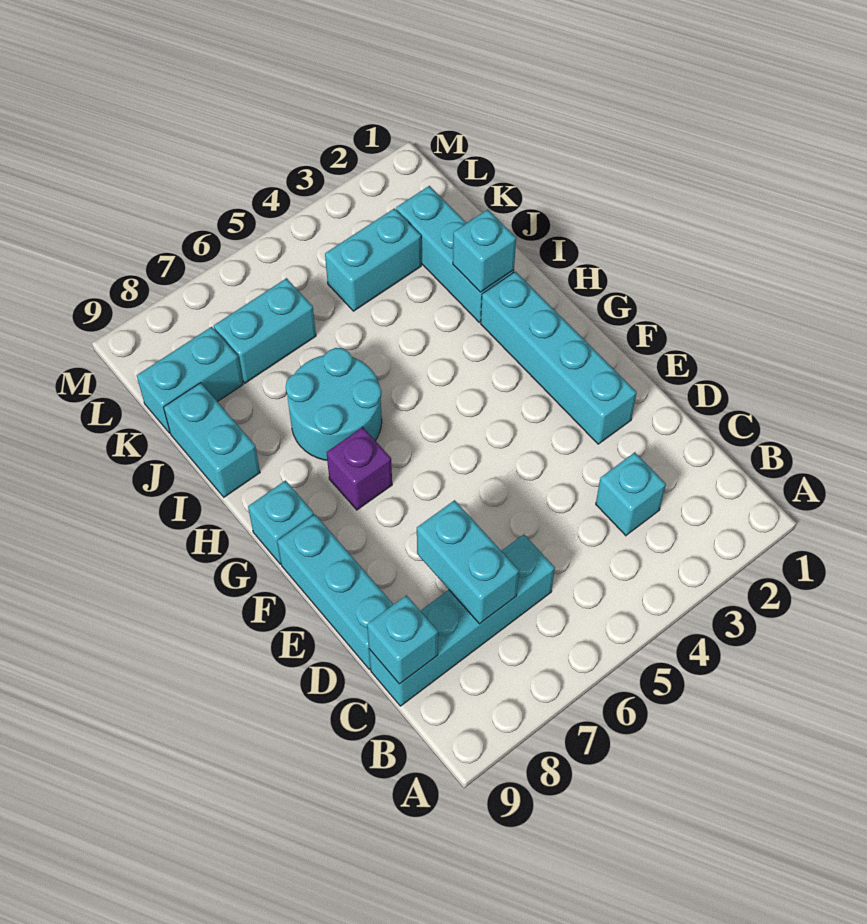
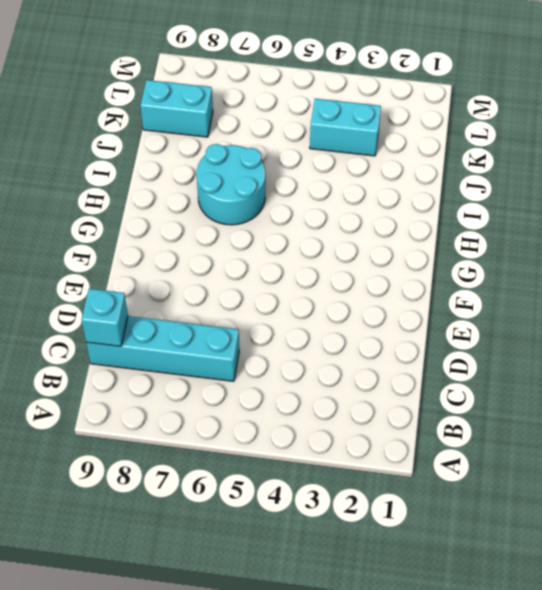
none -> cyan brick C3 level 1
none -> cyan brick D9:F9 level 1
none -> cyan brick E2:H2 level 1

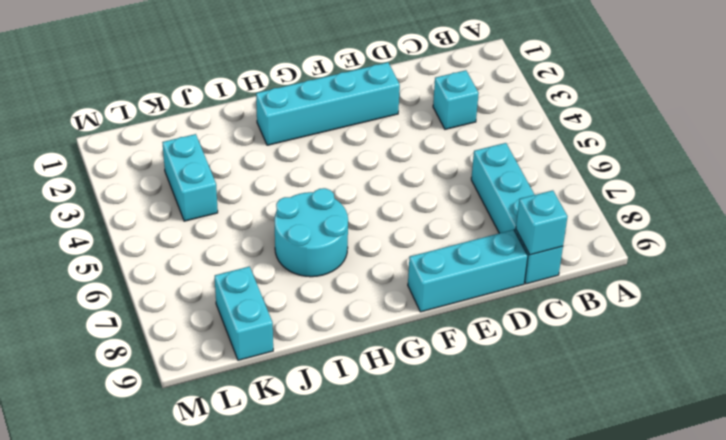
none -> purple brick G7 level 1
none -> cyan brick G9 level 1
none -> cyan brick I2:K2 level 1

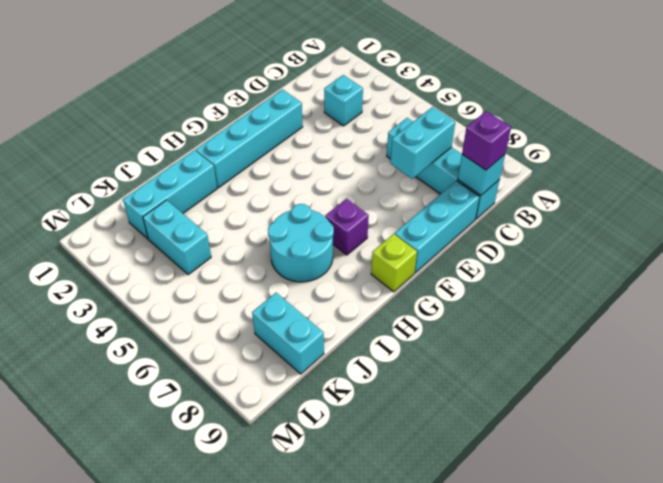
purple brick C9 level 3 -> none
lime brick G9 level 1 -> cyan brick G9 level 1
none -> cyan brick I9:J9 level 1
none -> cyan brick K6:K7 level 1
none -> cyan brick I2 level 2

